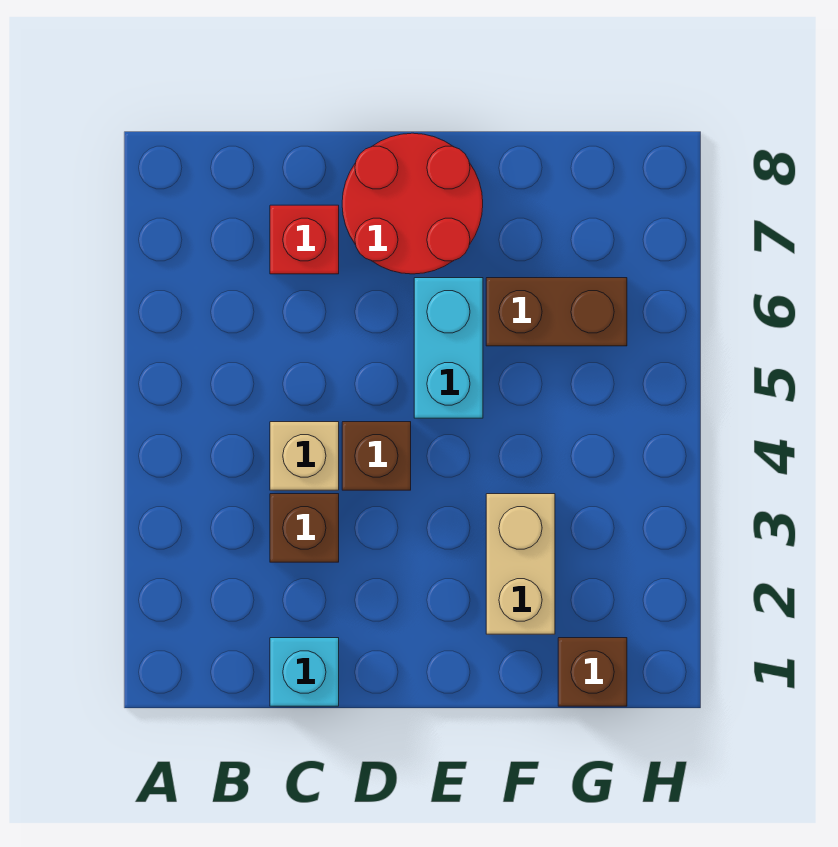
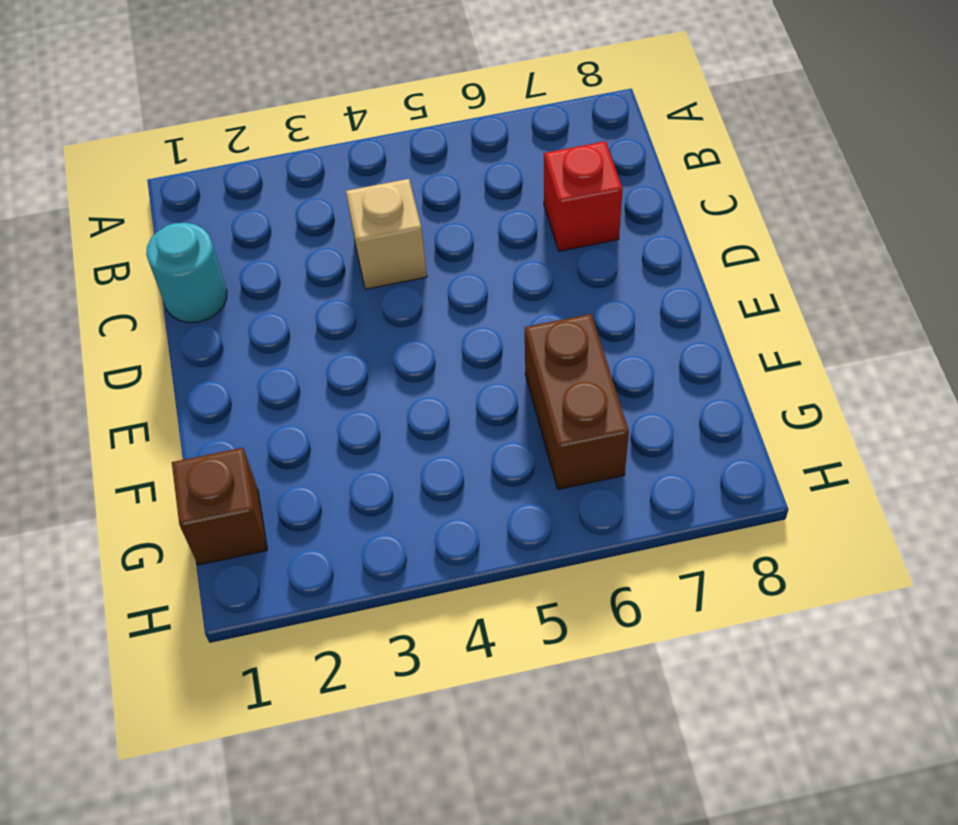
cyan round brick C1 level 1 -> cyan brick C1 level 1
none -> brown brick C3 level 1
none -> brown brick D4 level 1

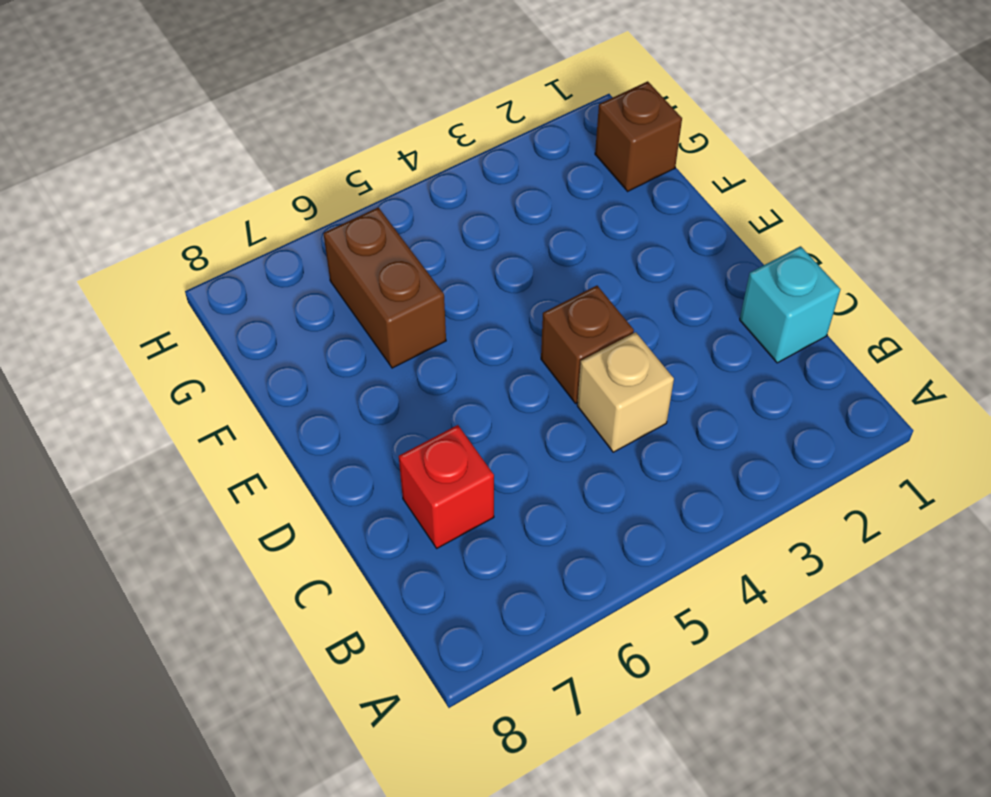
none -> brown brick C3 level 1
none -> red round brick D7:E8 level 1

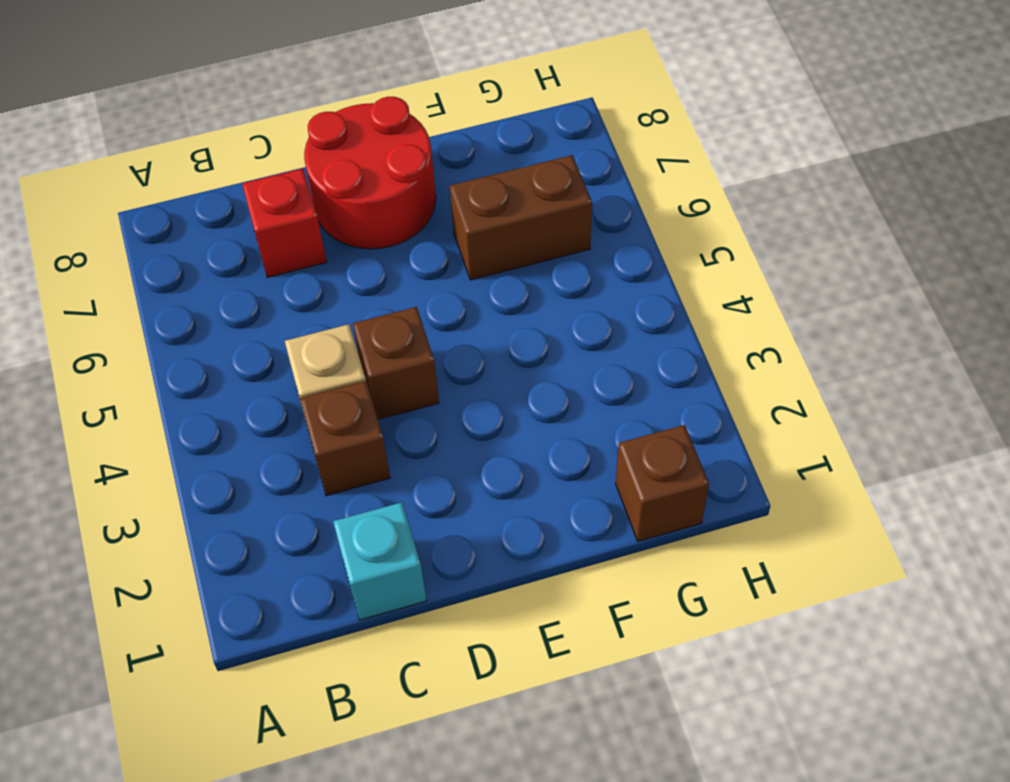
none -> cyan brick E5:E6 level 1
none -> tan brick F2:F3 level 1

